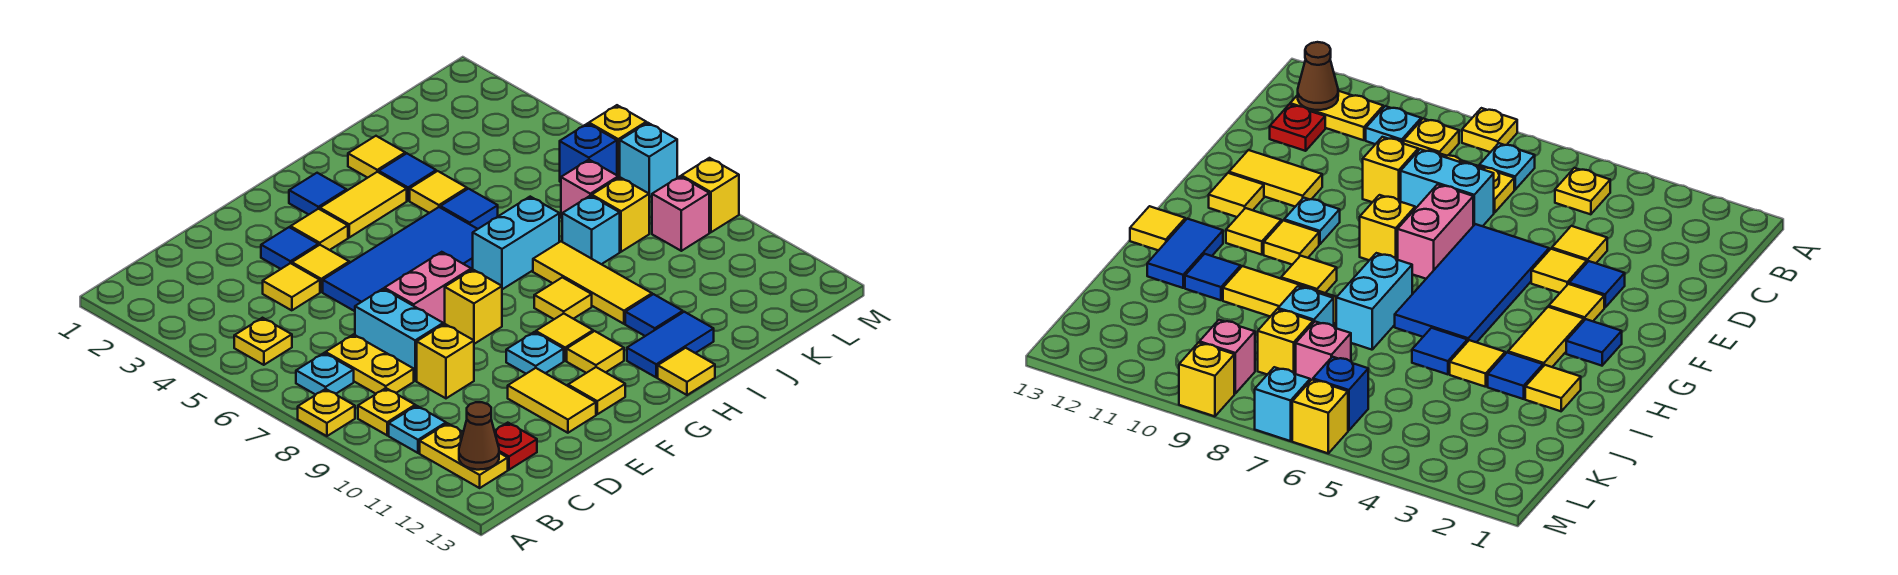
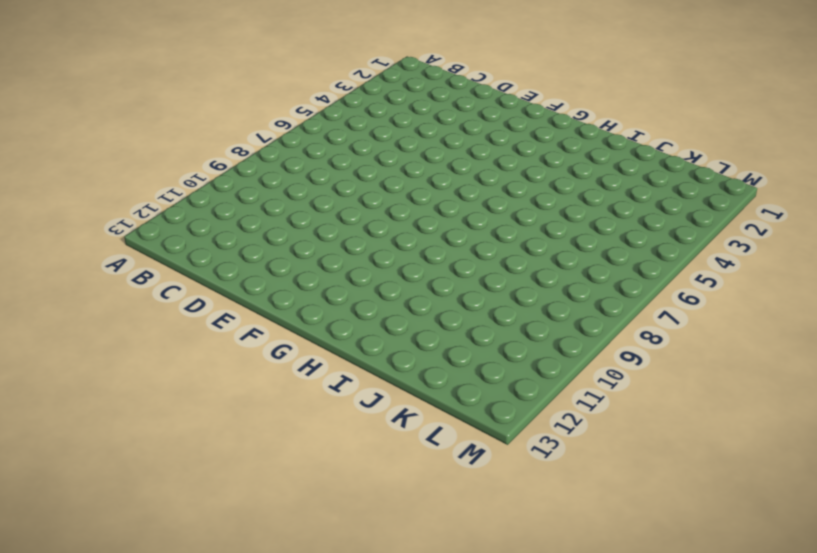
none -> yellow plate A8 level 1
none -> yellow plate B5 level 1
none -> cyan plate B7 level 1
none -> yellow plate B9 level 1

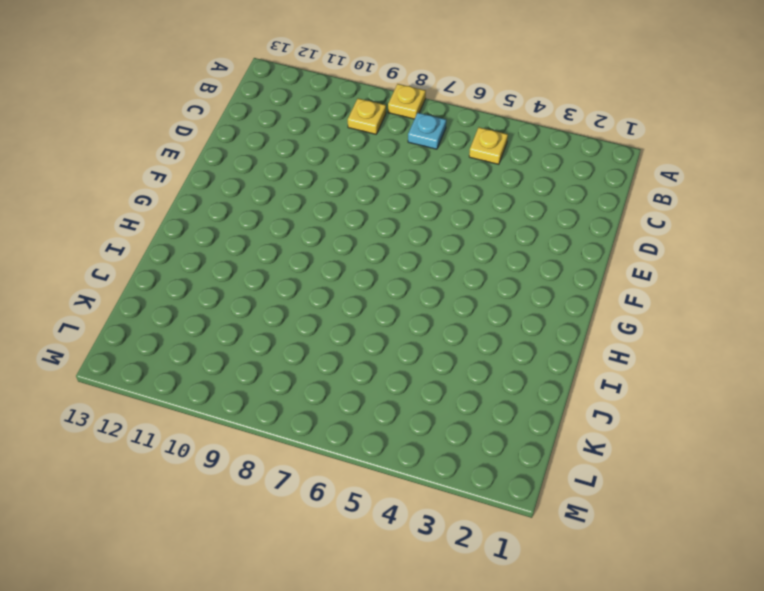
none -> cyan plate B10 level 1
none -> yellow plate B11:B12 level 1
none -> yellow plate C7:C8 level 1
none -> red plate C12 level 1

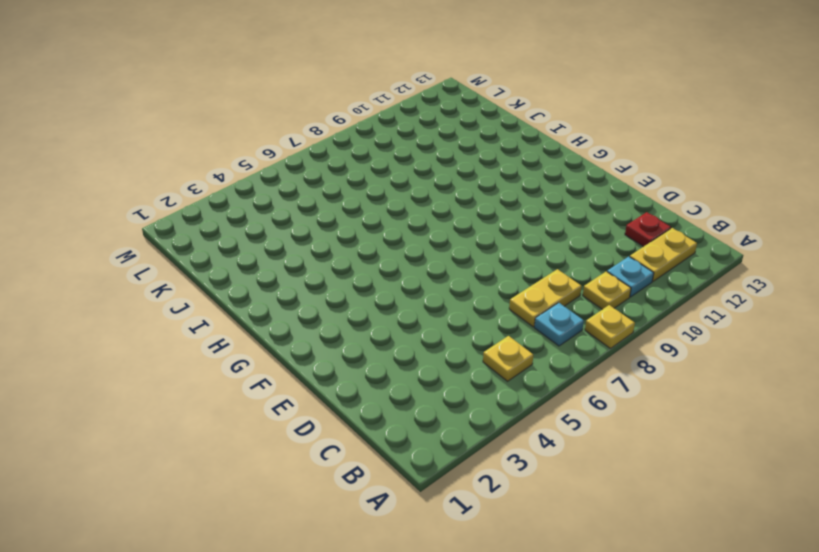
none -> yellow tile D4 level 1
none -> cyan brick D7:D8 level 1
none -> yellow brick D9 level 1
none -> blue tile E3 level 1

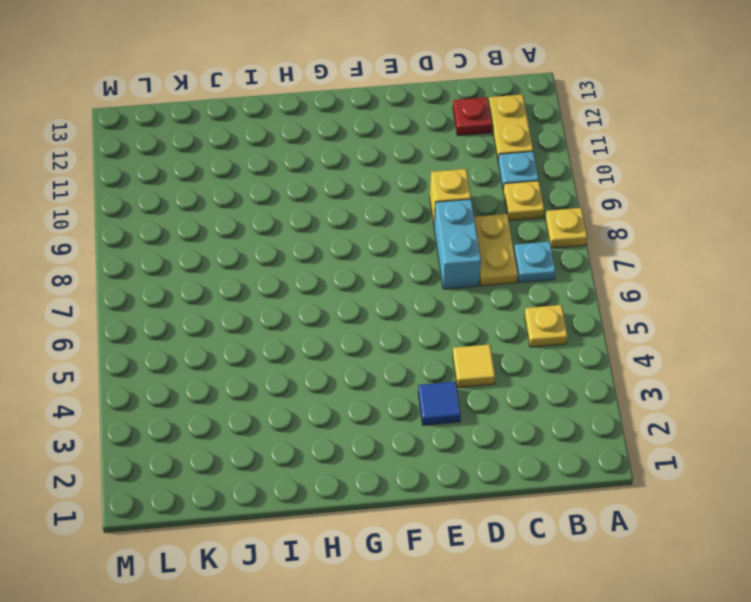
none -> yellow tile E4 level 1
none -> blue tile E5:H6 level 1
none -> pink brick E7:F7 level 1
none -> yellow tile E11:E12 level 1

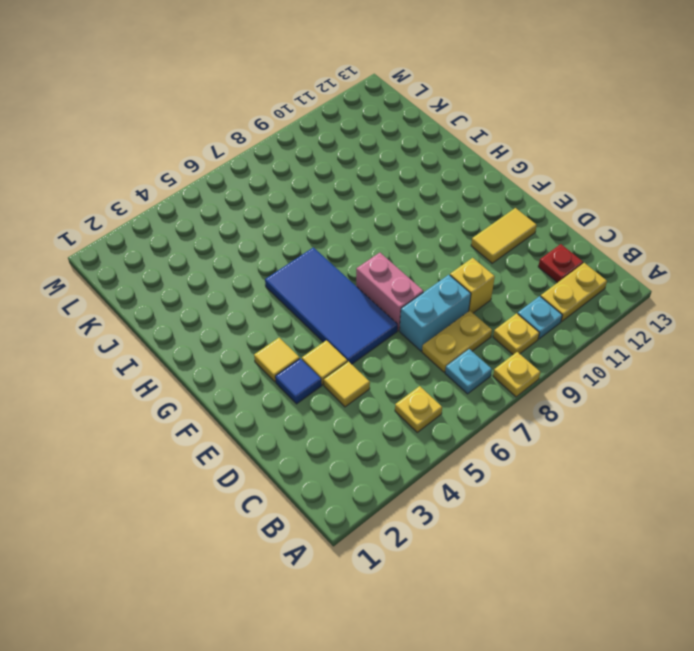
none -> yellow brick F8 level 1
none -> cyan plate F10 level 1
none -> yellow tile F12 level 1
none -> blue tile G2 level 1

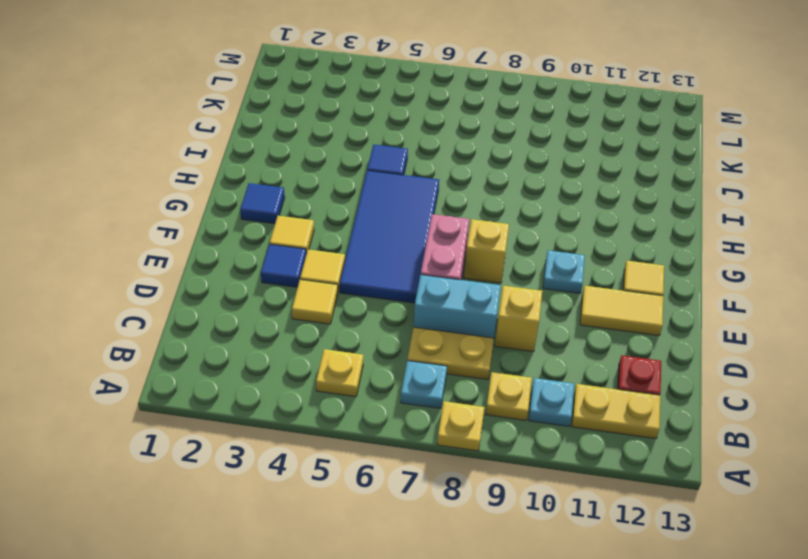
none -> yellow tile G3:H3 level 1
none -> yellow tile G10 level 1
none -> yellow tile G11 level 1
none -> cyan brick H7:I7 level 1

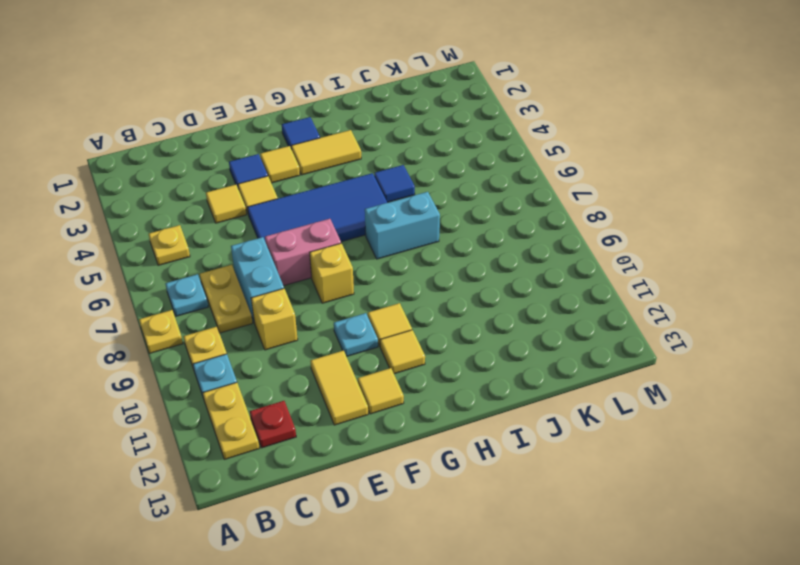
none -> yellow tile H9 level 1
none -> blue tile H12:I12 level 1
none -> yellow tile H13 level 1
none -> yellow tile I2 level 1

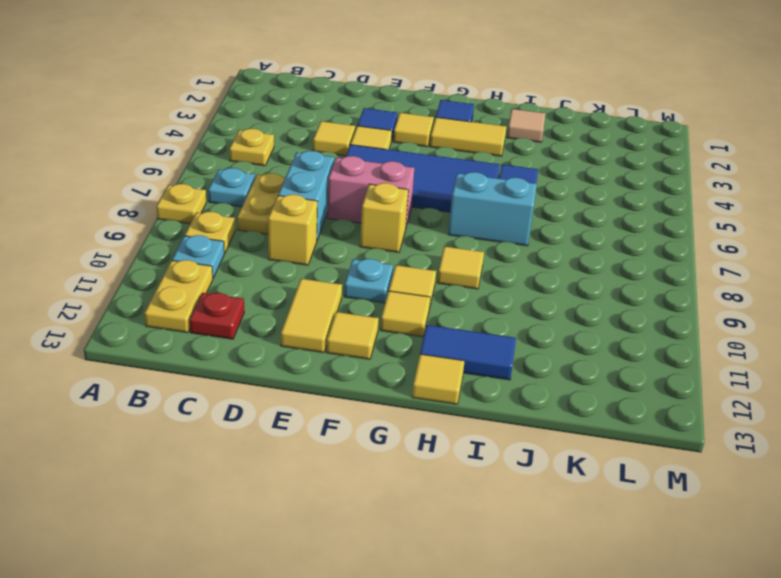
tan tile I2 level 1 -> yellow tile I2 level 1
none -> blue tile I3 level 1
none -> yellow tile I4 level 1
none -> yellow tile I8:I10 level 1
none -> blue tile I11 level 1

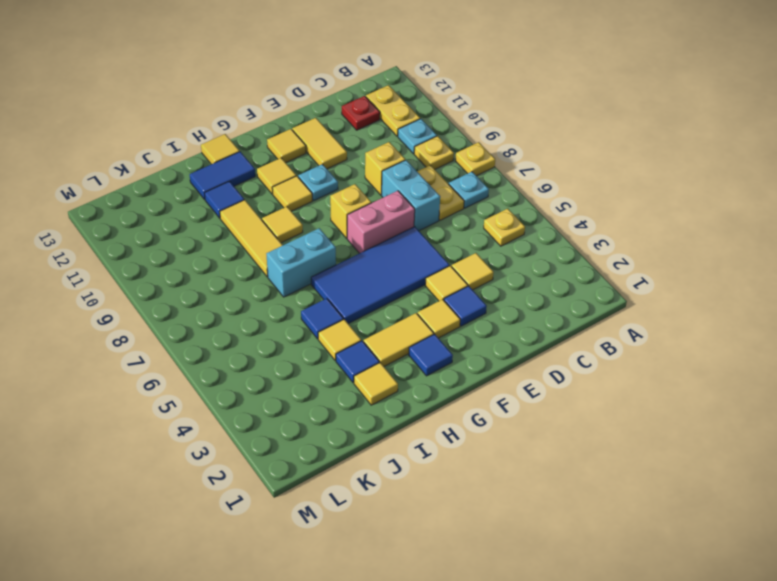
none -> cyan brick J8 level 1
none -> pink brick K7 level 1
none -> yellow brick K8 level 1
none -> blue brick L6 level 1

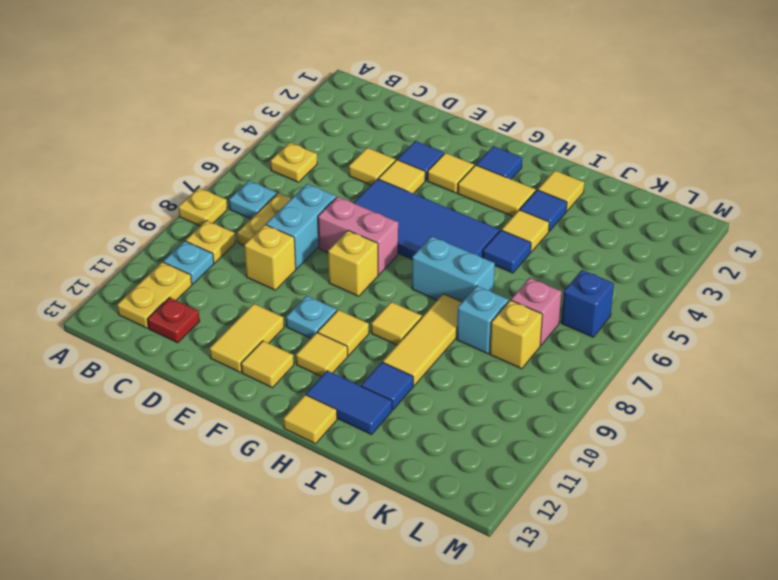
none -> pink brick L9 level 1
none -> yellow brick M6 level 1
none -> cyan brick M7 level 1
none -> yellow brick M9 level 1

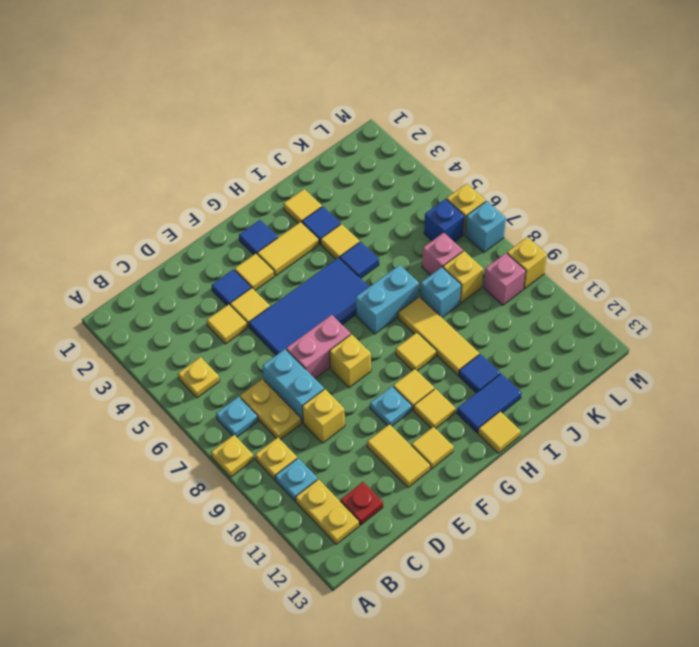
none -> brown cone B12 level 2

